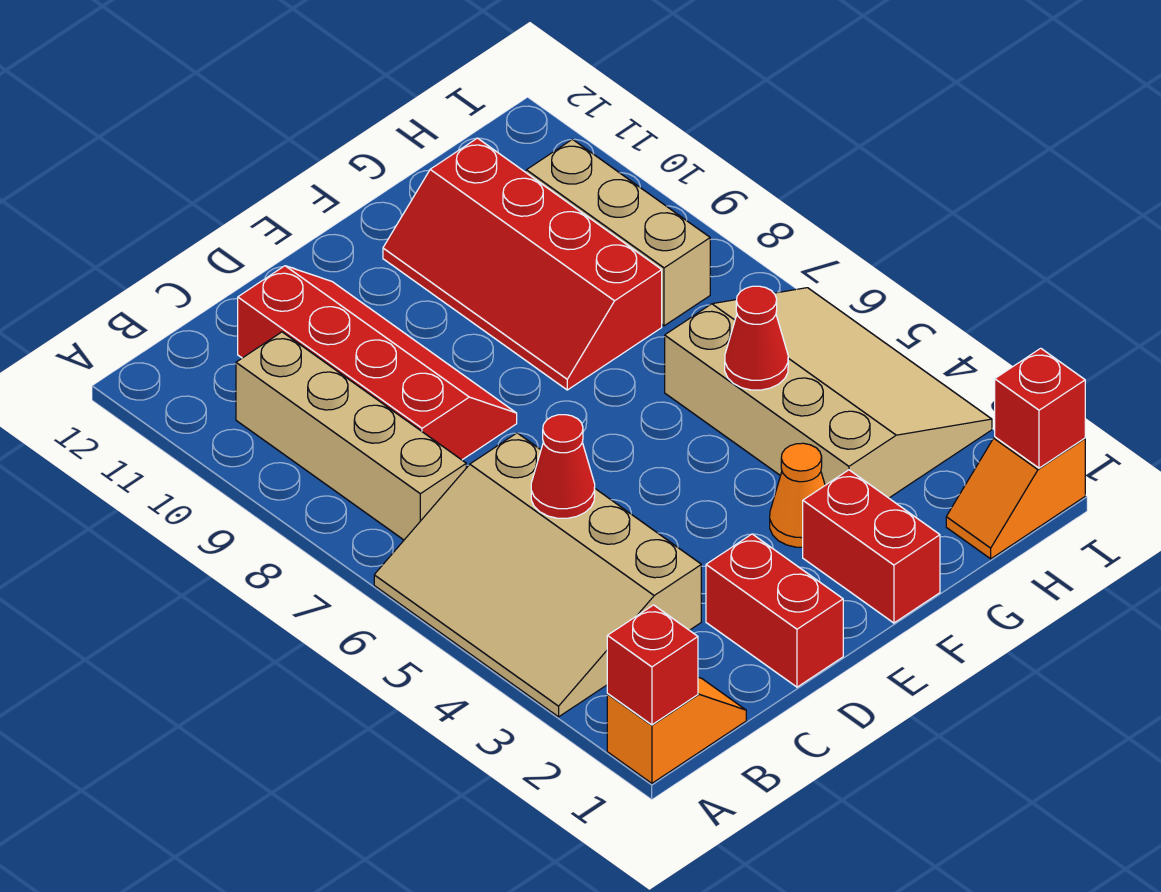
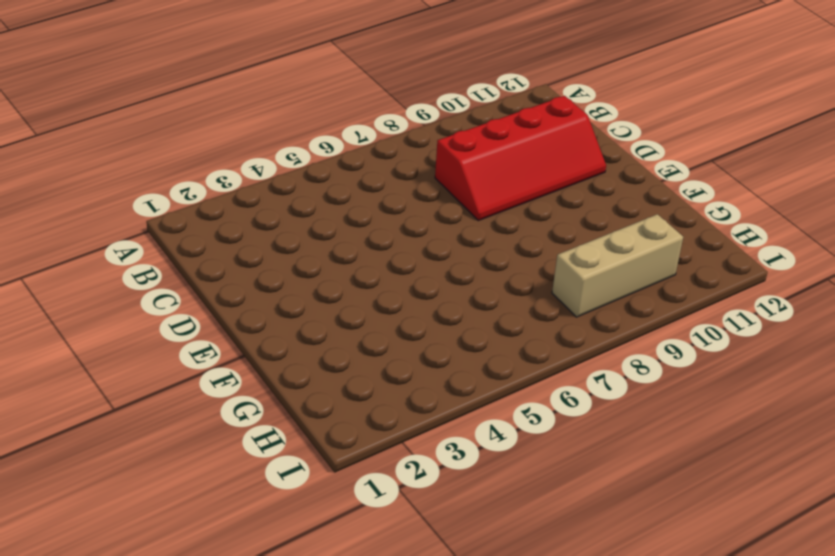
none -> orange slope A1:B1 level 1 top A
none -> tan slope A3:C6 level 1 top C
none -> tan brick B7:B10 level 1

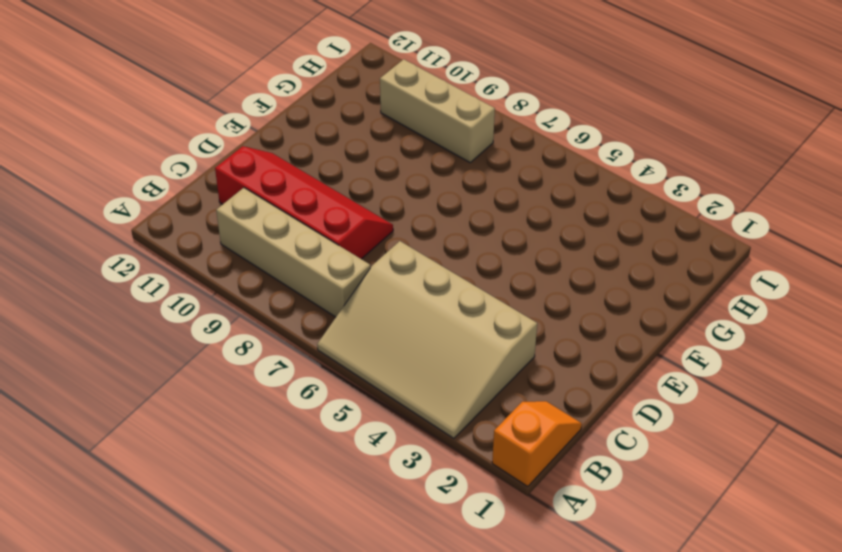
none -> red brick D1:D2 level 1
none -> red brick F1:F2 level 1
none -> orange cone F3 level 1

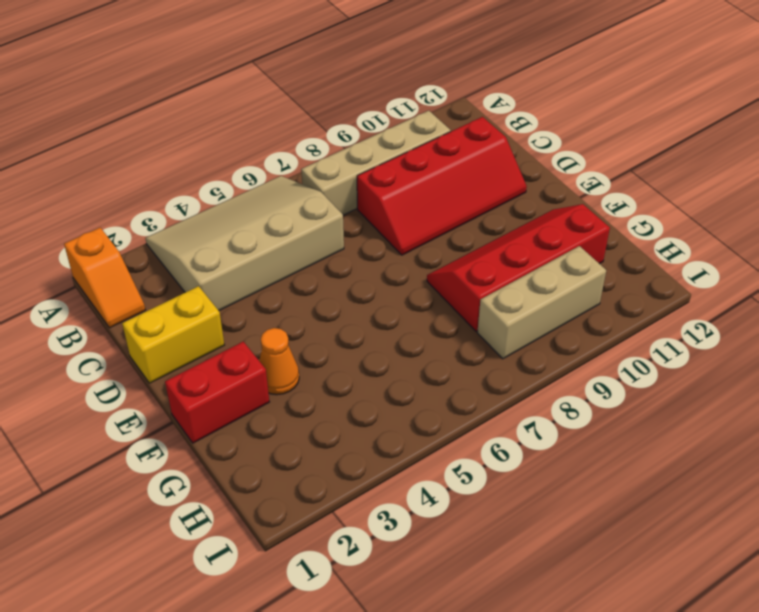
yellow brick D1:D2 level 1 -> red brick D1:D2 level 1
none -> tan slope G3:I6 level 1 top G
none -> orange slope H1:I1 level 1 top I
none -> red brick A1 level 2

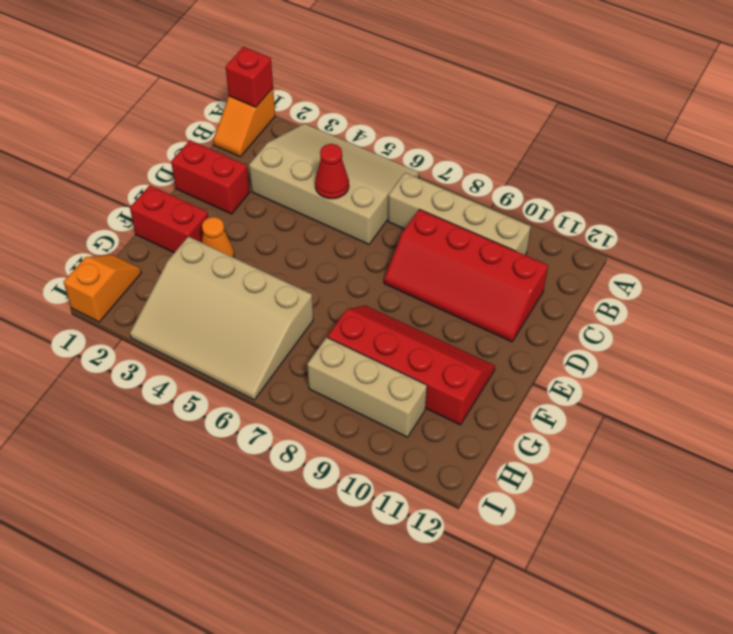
none -> red cone G5 level 2
none -> red brick I1 level 2

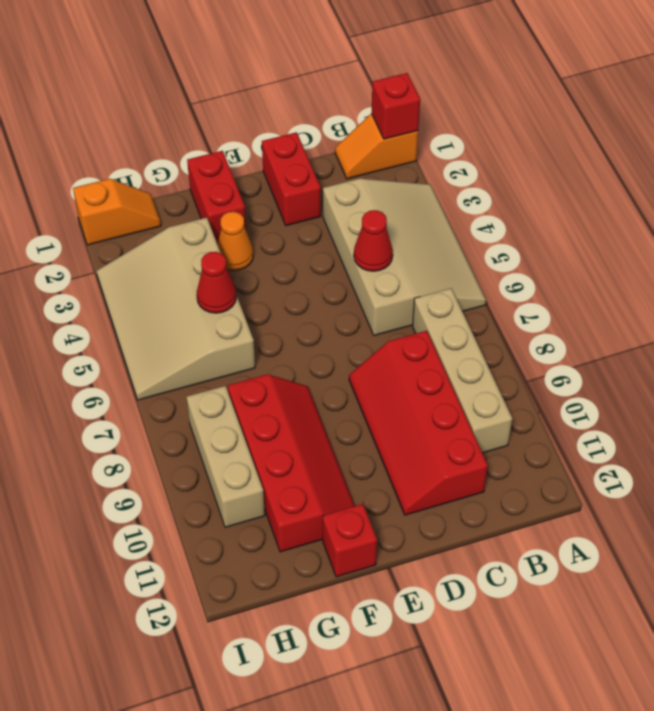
red brick F12 level 1 -> red brick I1 level 2

